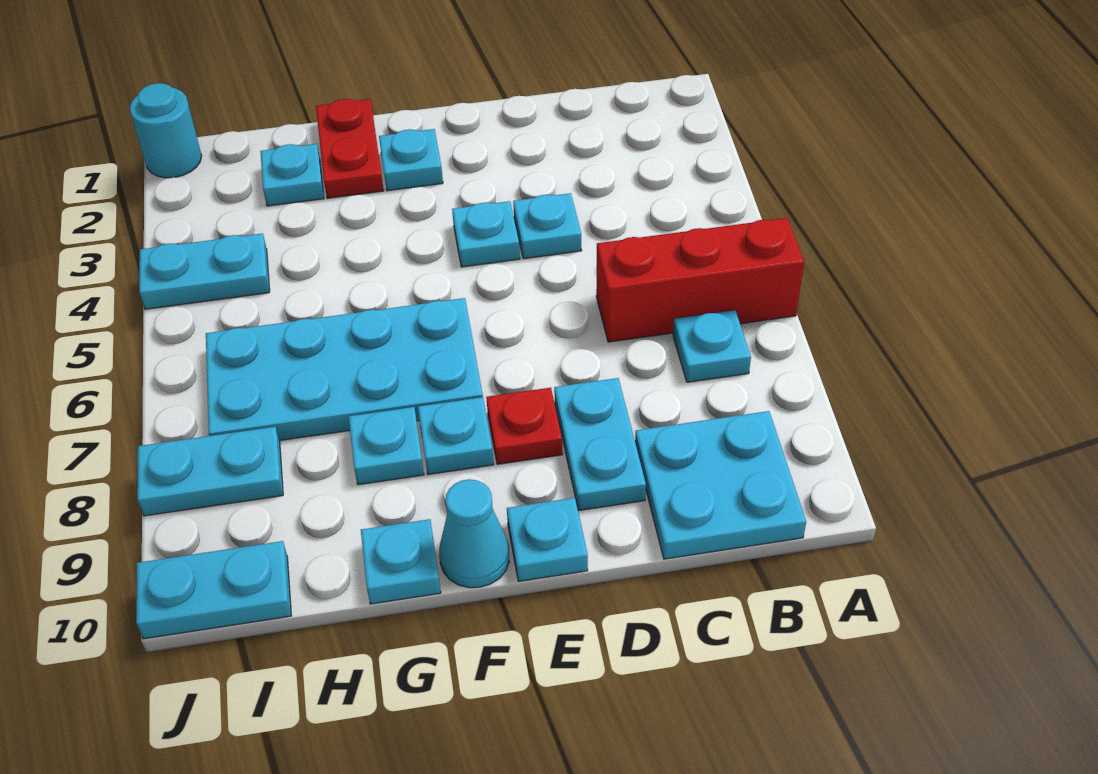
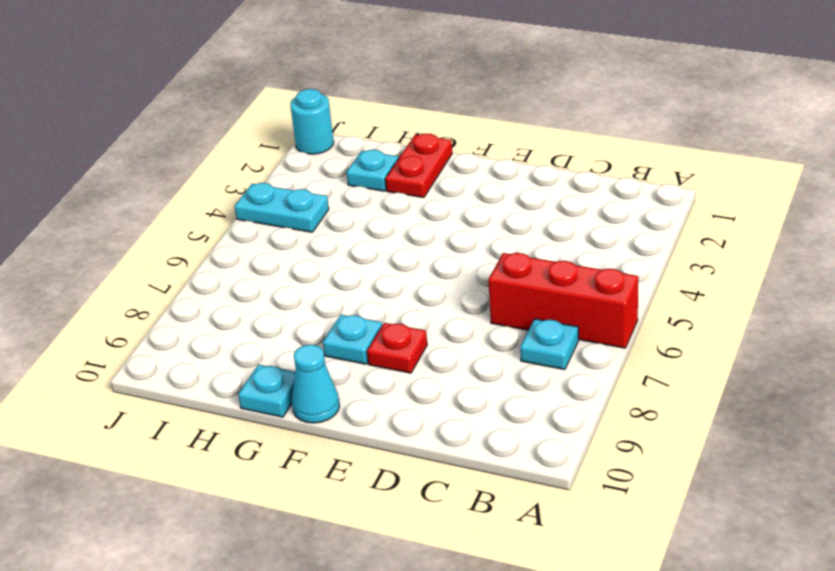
none -> cyan plate B9:C10 level 1
none -> cyan plate D4 level 1
none -> cyan plate D8:D9 level 1

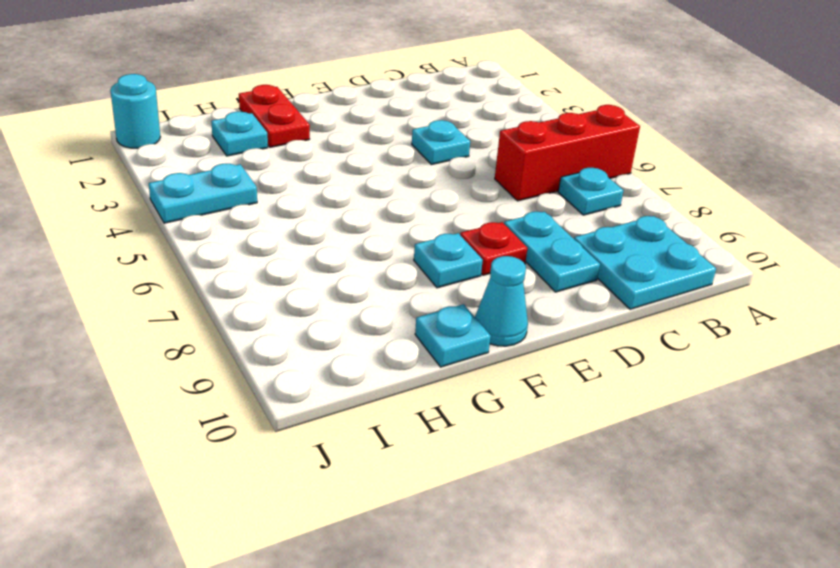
none -> cyan plate E4 level 1
none -> cyan plate E10 level 1
none -> cyan plate F2 level 1

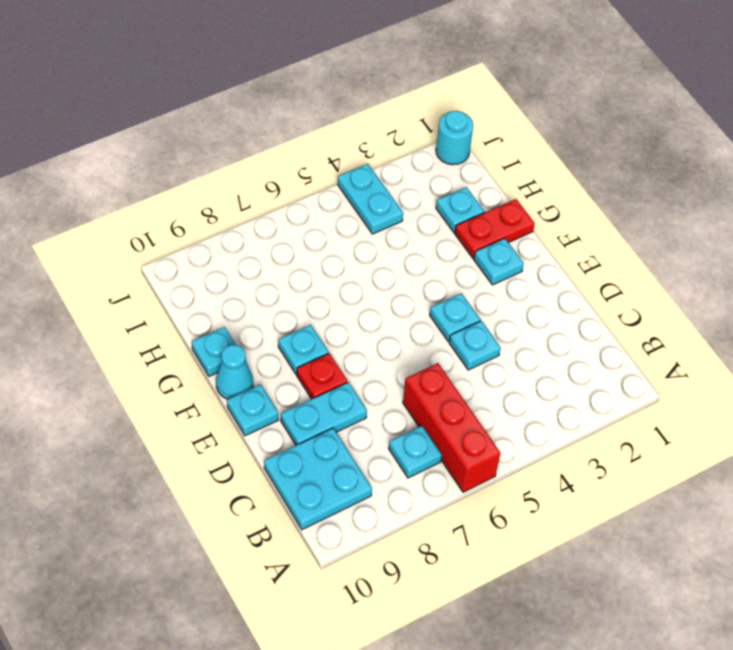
none -> cyan plate F6:I7 level 1
none -> cyan plate G8 level 1
none -> cyan plate I8:J8 level 1

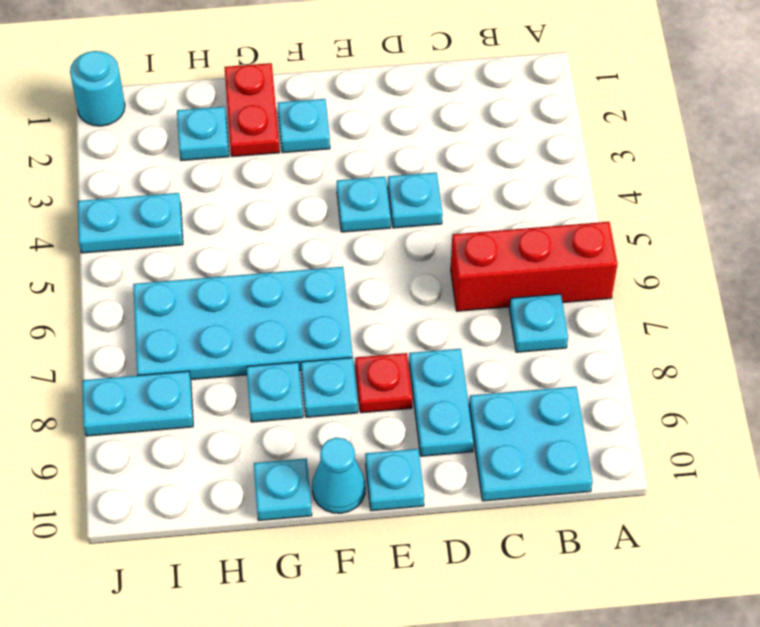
none -> cyan plate I10:J10 level 1

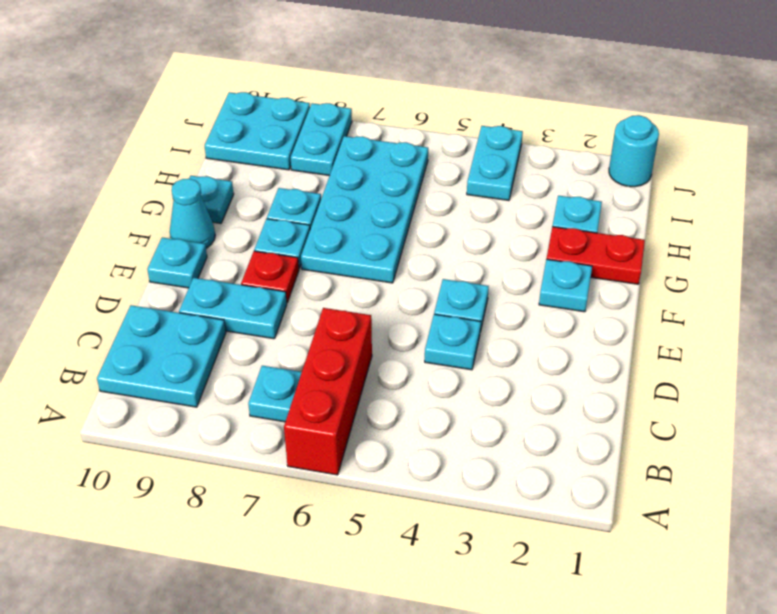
cyan plate I9:J10 level 1 -> cyan plate I10:J10 level 1

